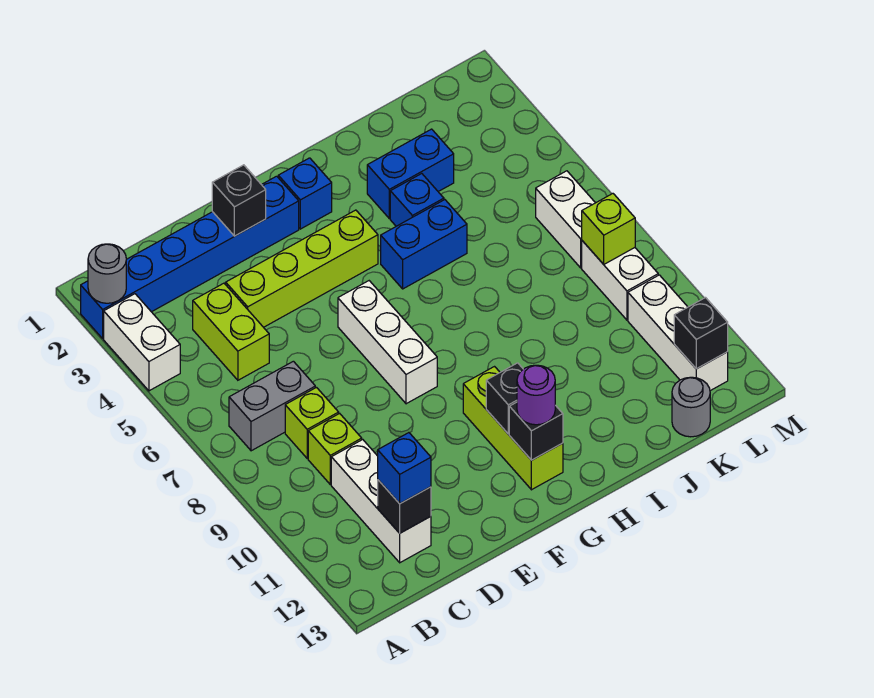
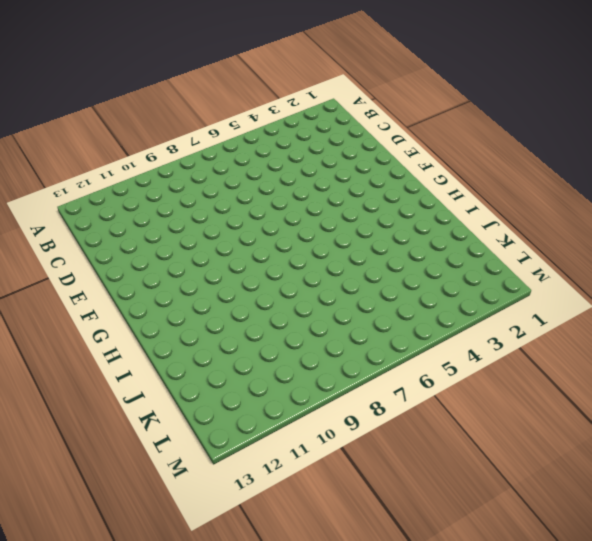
none -> blue brick A2:F2 level 1
none -> white brick A3:A4 level 1
none -> grey brick B7:C7 level 1

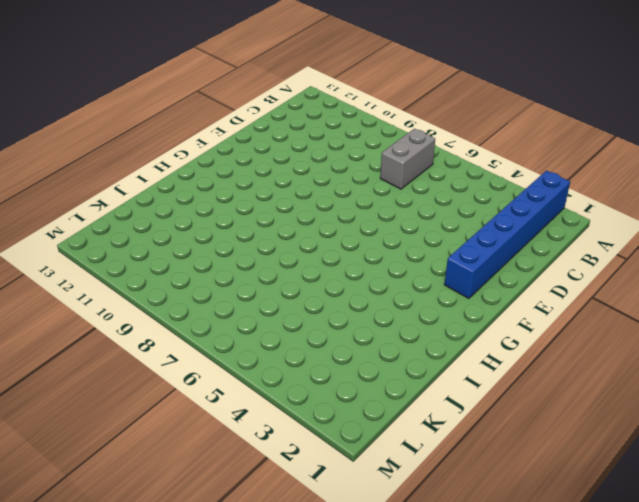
none -> white brick A3:A4 level 1
none -> lime brick C4:C5 level 1
none -> lime brick C8 level 1

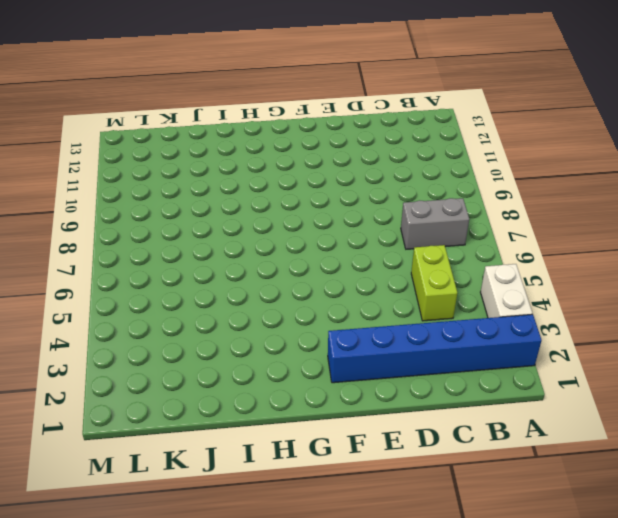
none -> lime brick C8 level 1
none -> lime brick C9 level 1
none -> white brick C10:C12 level 1

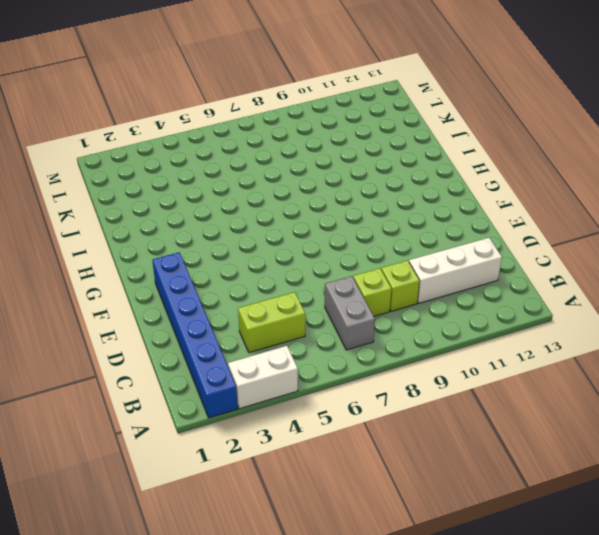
none -> lime brick D4:G4 level 1
none -> white brick F6:F8 level 1
none -> blue brick G2 level 1

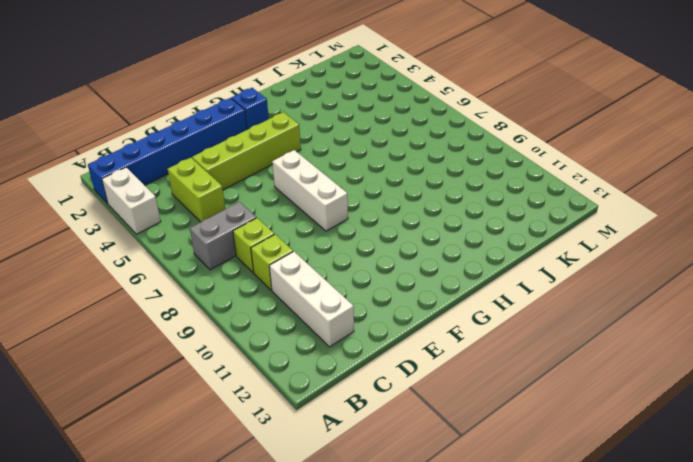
none -> lime brick G10:G12 level 1
none -> blue brick H5:I5 level 1
none -> blue brick I3:J3 level 1

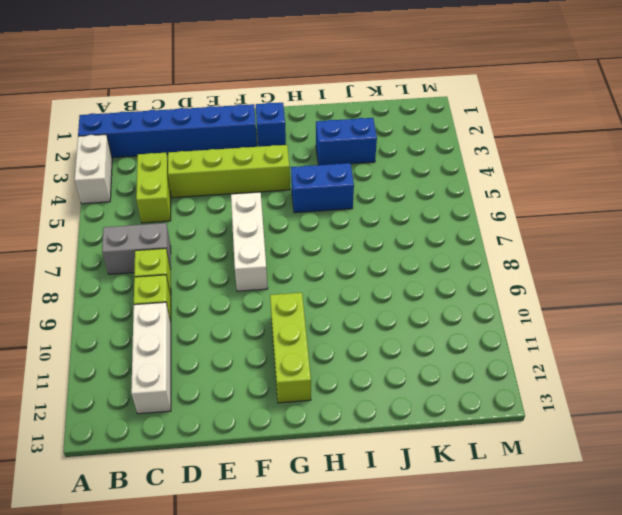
none -> blue brick I4 level 1
none -> grey round brick K13 level 1
none -> white brick L6:L7 level 1

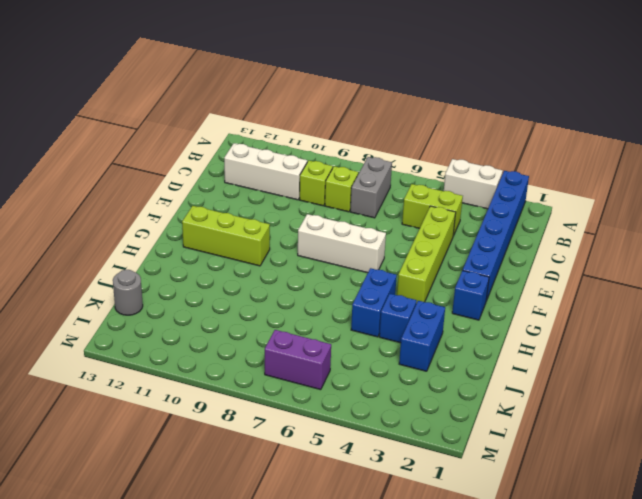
purple brick L6:L7 level 1 -> white brick L6:L7 level 1
none -> white brick L8:L9 level 1
none -> white brick L10:L12 level 1
none -> grey round brick A2 level 2

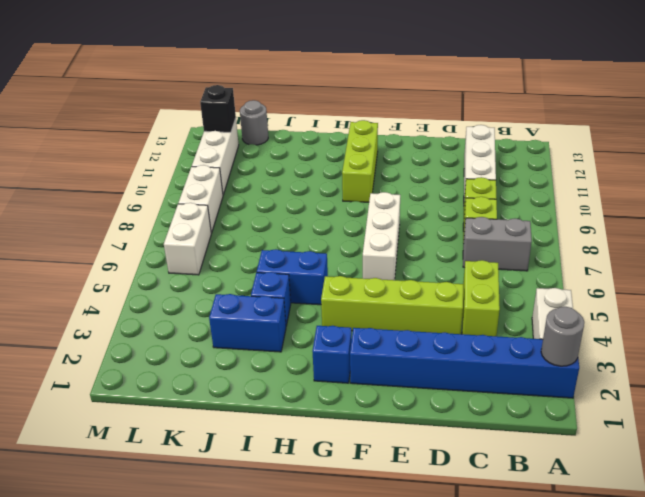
none -> black brick C12 level 2
none -> black brick E2 level 2
none -> black brick G11 level 2

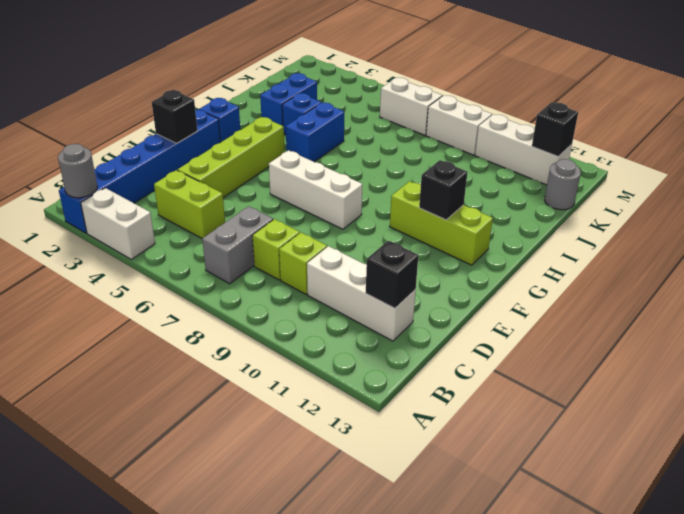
none -> black brick G12 level 2
none -> lime brick L8 level 2
none -> blue brick C12 level 3

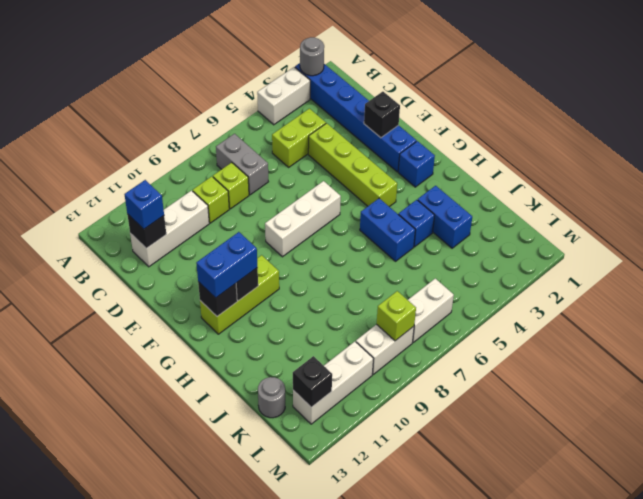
blue brick G11:G12 level 3 -> purple round brick G12 level 3

